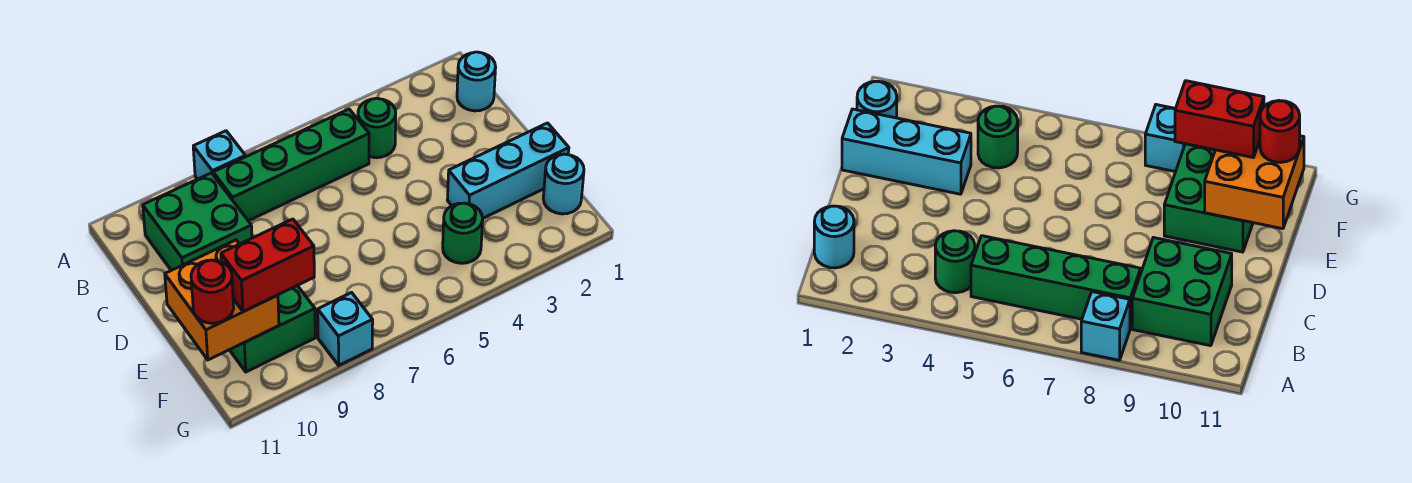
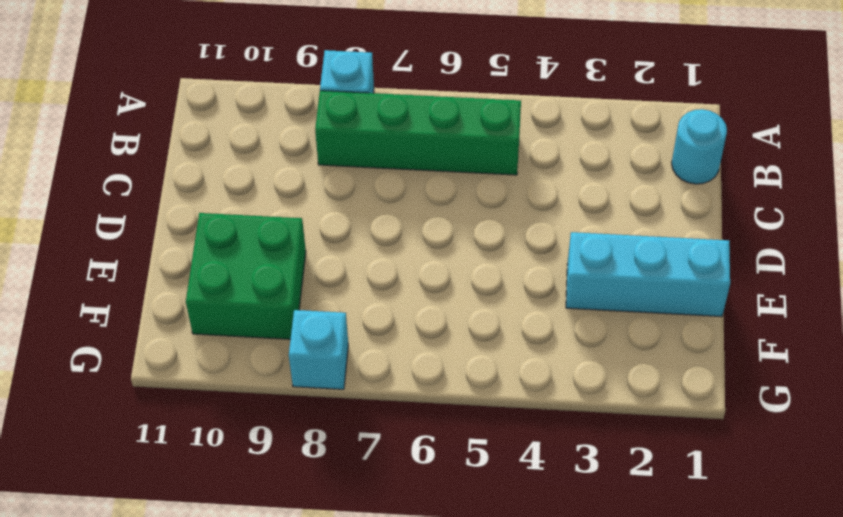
none -> green round brick B4 level 1
none -> green brick B9:C10 level 1
none -> cyan round brick F1 level 1

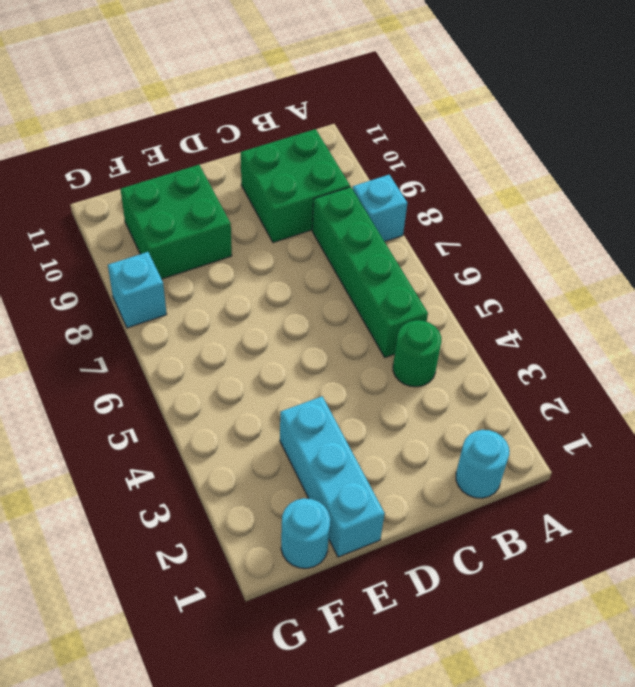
none -> green round brick F4 level 1
none -> orange brick E10:F11 level 2
none -> red brick F9:F10 level 3

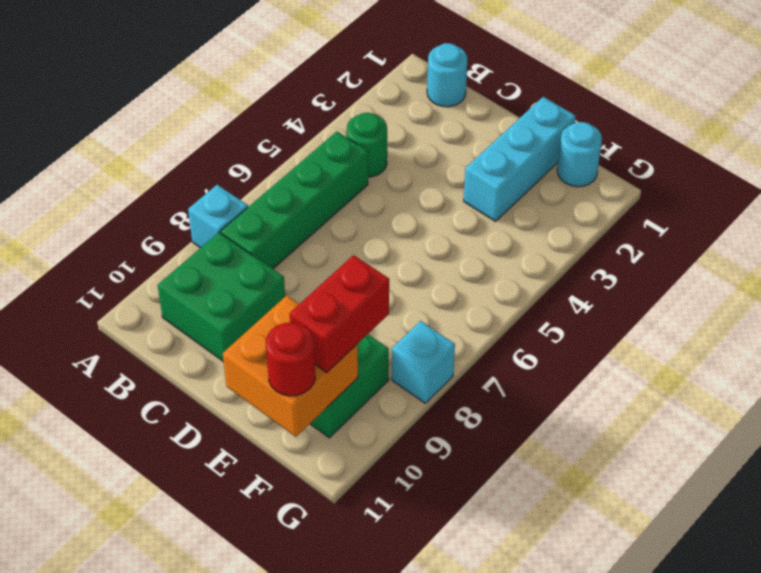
none -> green round brick F4 level 1

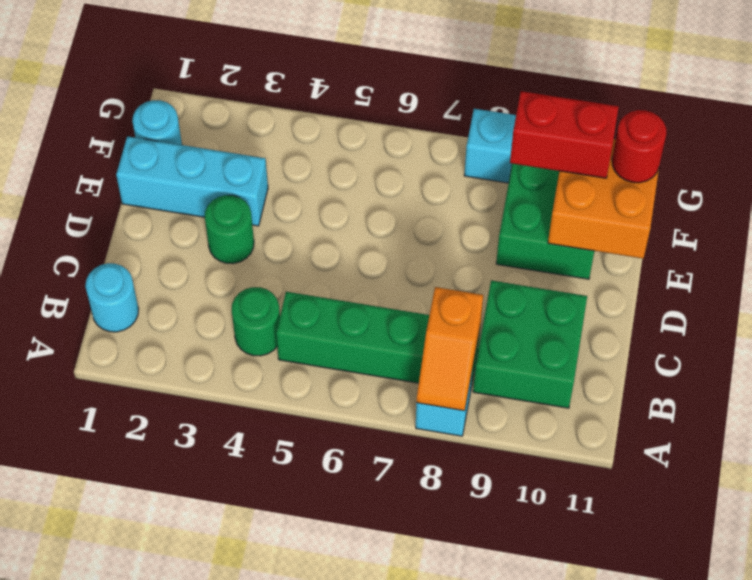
orange slope A8:B8 level 2 top B -> none
green round brick D3 level 1 -> green round brick F4 level 1

